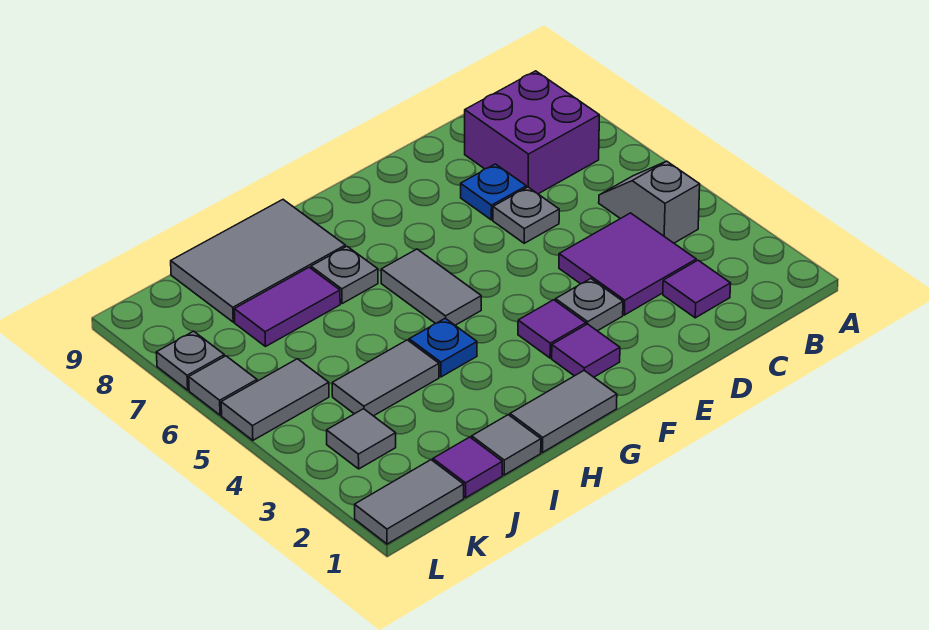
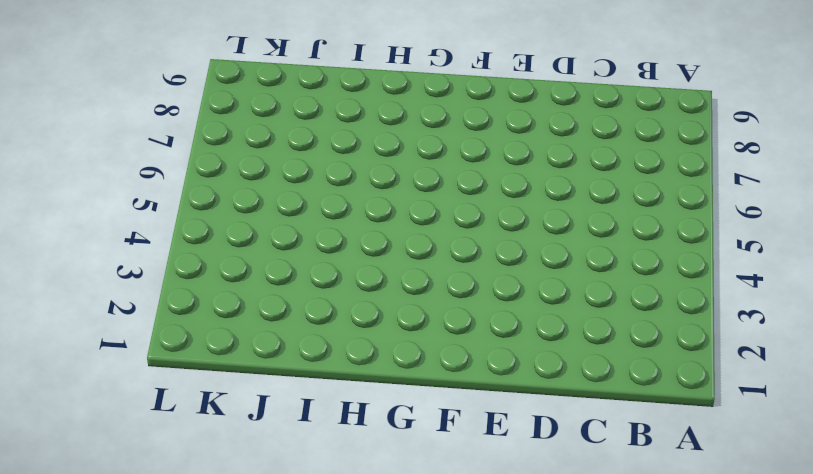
none -> grey slope B4:B5 level 1 top 4
none -> purple brick B7:C8 level 1
none -> purple tile C2 level 1

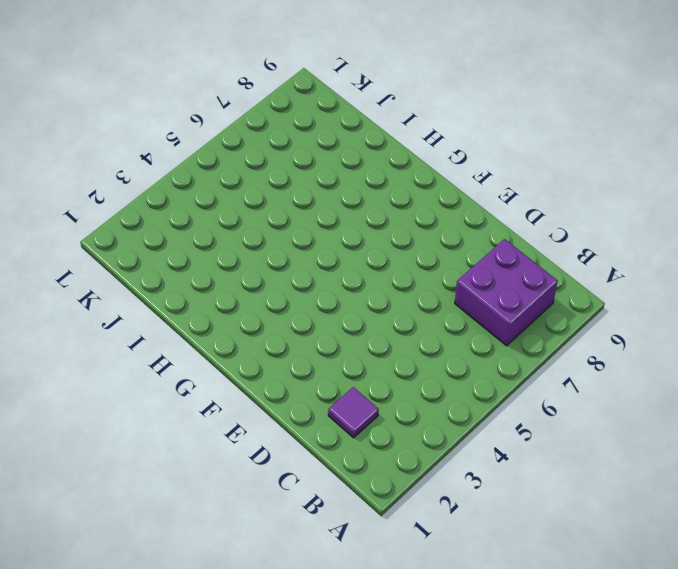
none -> grey slope B4:B5 level 1 top 4
none -> purple tile C3:D4 level 1
none -> grey plate D6 level 1

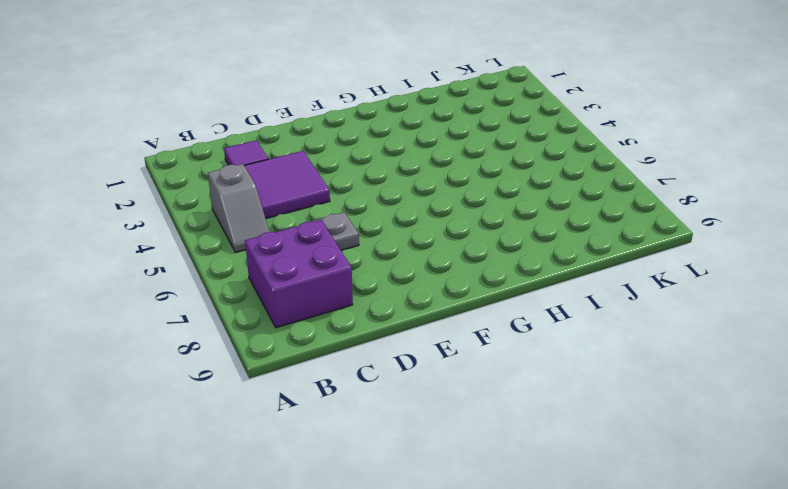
none -> blue plate D7 level 1
none -> grey plate E3 level 1
none -> purple tile F2 level 1

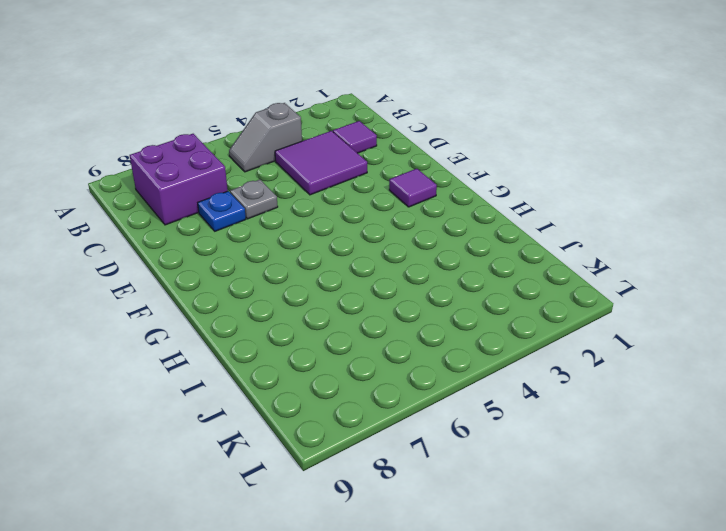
none -> grey plate E3 level 1
none -> purple tile F3 level 1
none -> grey tile G1:H1 level 1

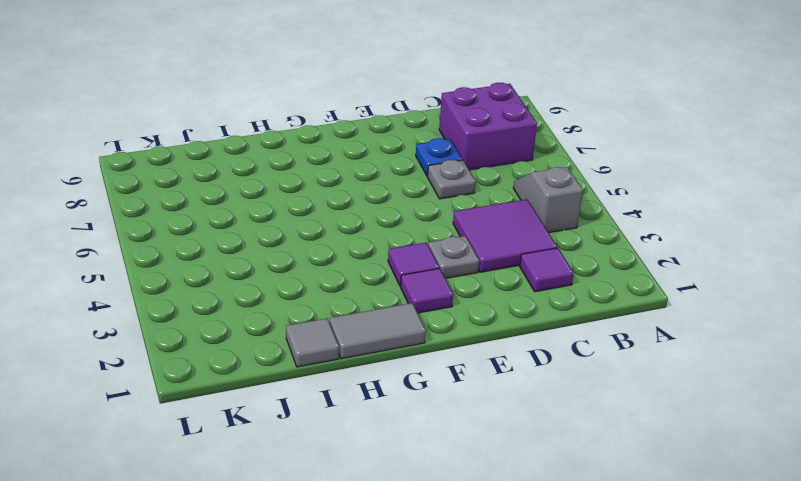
none -> grey tile G5:G6 level 1
none -> blue plate H4 level 1
none -> grey plate H7 level 1

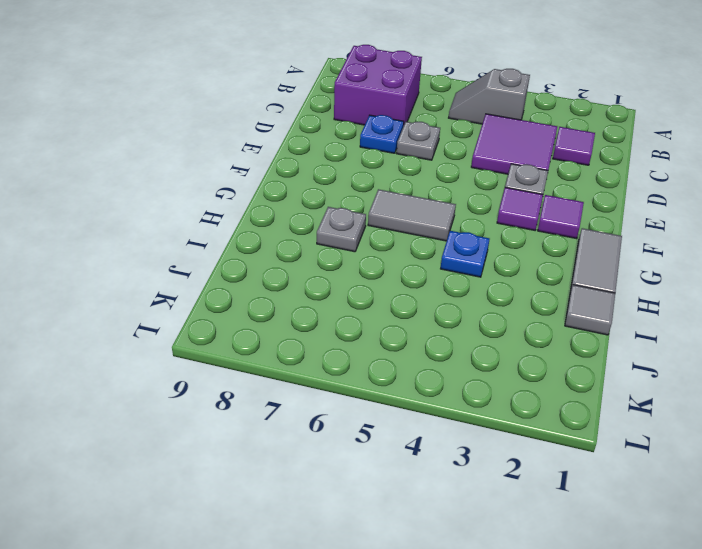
none -> grey tile H8:J9 level 1
none -> grey tile I4:J4 level 1
none -> purple tile I7:J7 level 1

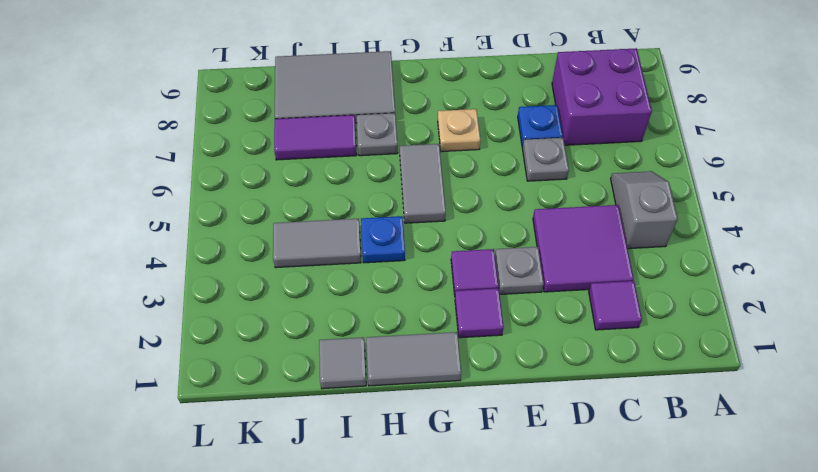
tan plate F7 level 1 -> none
none -> purple tile J1 level 1
none -> grey tile K1:L1 level 1
none -> grey tile K3 level 1

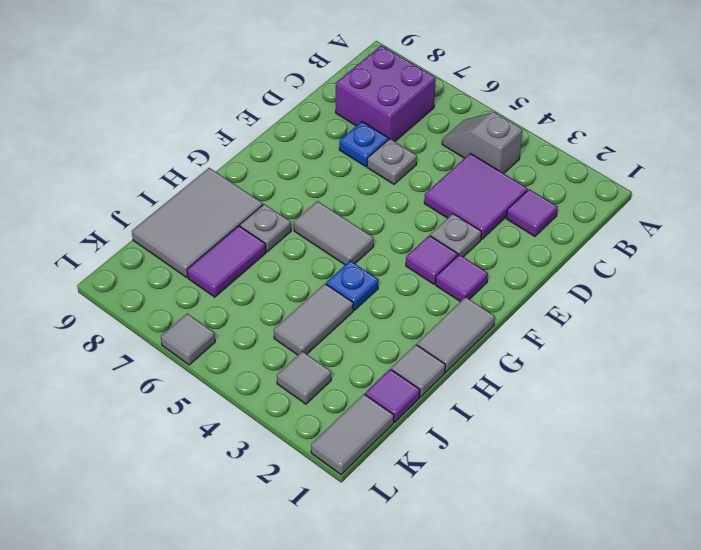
none -> grey tile K5:L5 level 1
none -> grey plate L7 level 1

